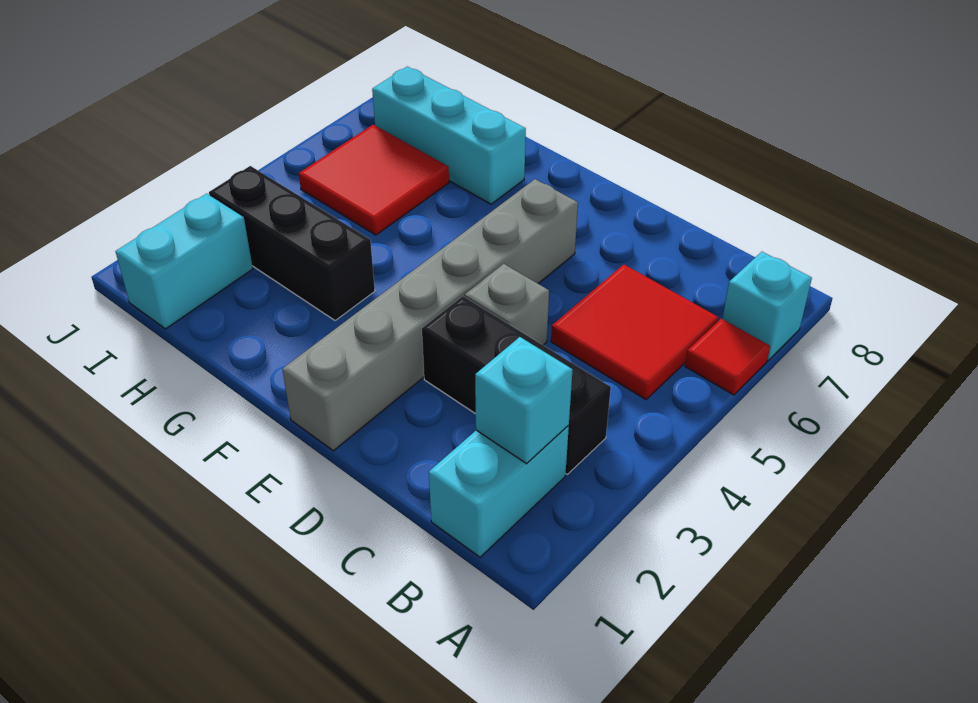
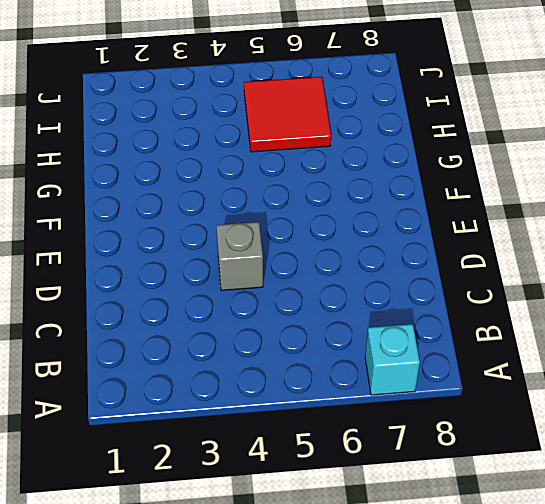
none -> red tile A6 level 1
none -> cyan brick B1:B2 level 1
none -> black brick B3:D3 level 1

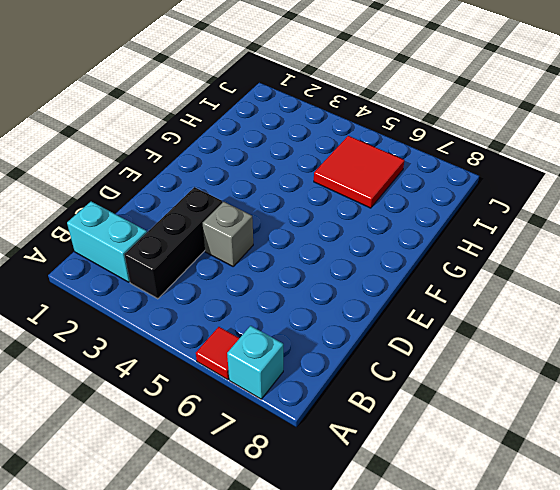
none -> red tile B5:C6 level 1
none -> grey brick E1:E6 level 1
none -> black brick G3:I3 level 1

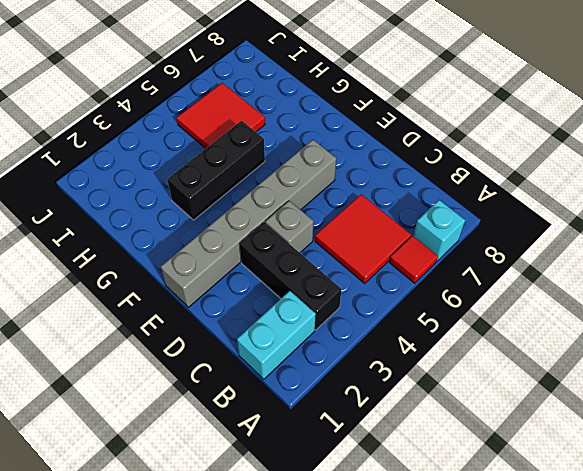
black brick G3:G5 level 1 -> black brick G3:I3 level 1
none -> cyan brick G7:I7 level 1
none -> cyan brick I1:I2 level 1
none -> cyan brick B2 level 2

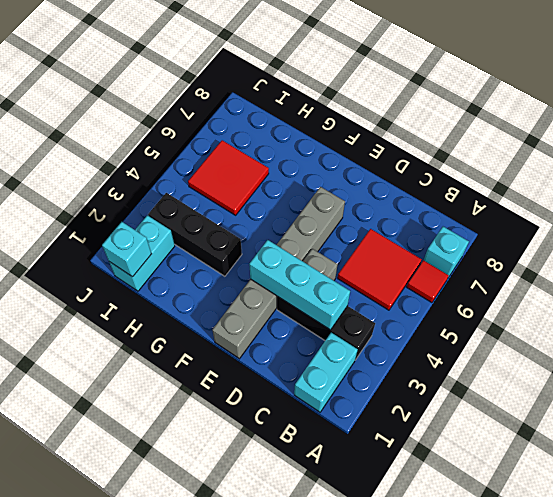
cyan brick C3:E3 level 2 -> cyan brick G7:I7 level 1
cyan brick I1 level 2 -> cyan brick B2 level 2

